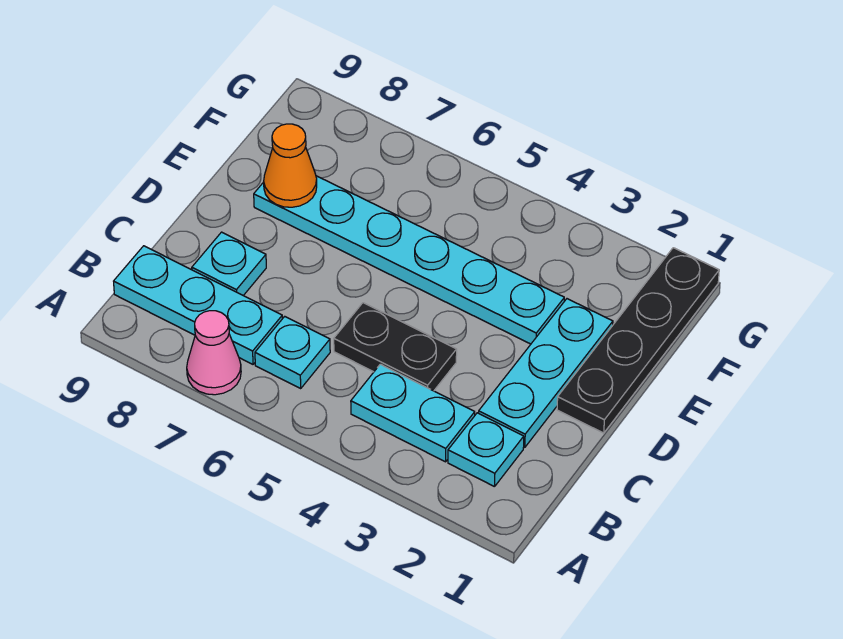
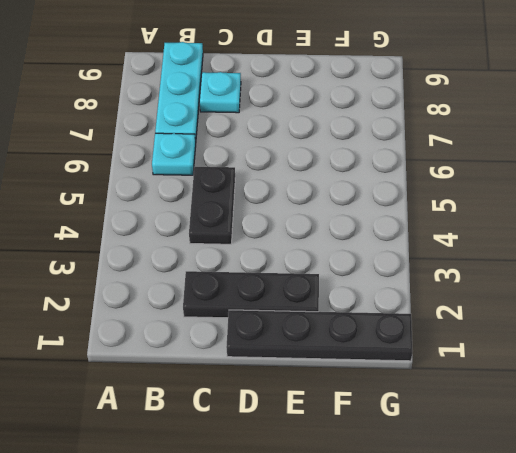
black plate C2:E2 level 1 -> cyan plate C2:E2 level 1
none -> pink cone A7 level 1
none -> cyan plate B2 level 1

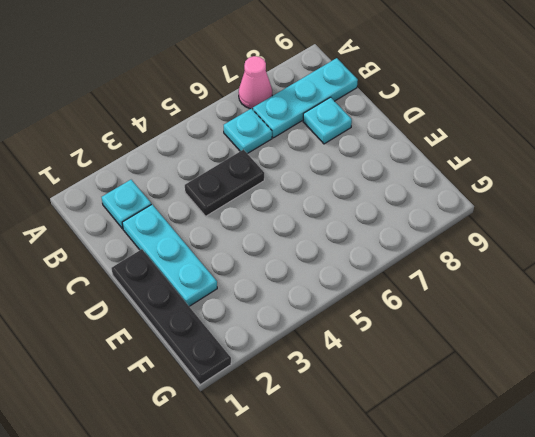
none -> cyan plate B3:B4 level 1
none -> cyan plate E3:E8 level 1

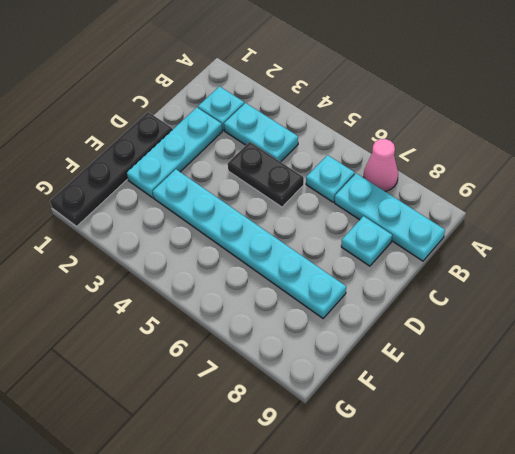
none -> orange cone E8 level 2

